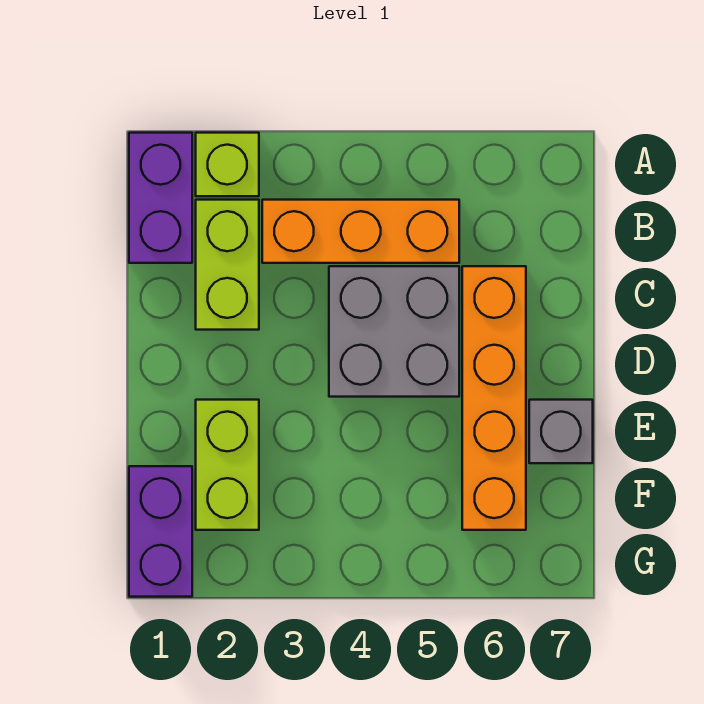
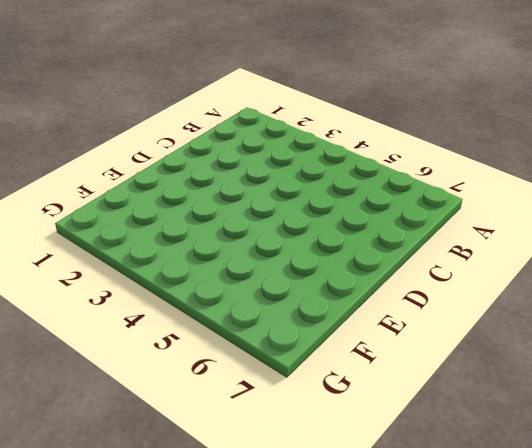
none -> purple brick A1:B1 level 1
none -> lime brick A2 level 1

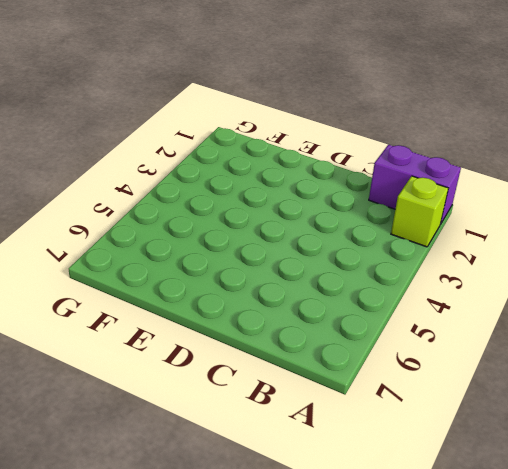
none -> lime brick B2:C2 level 1
none -> orange brick B3:B5 level 1

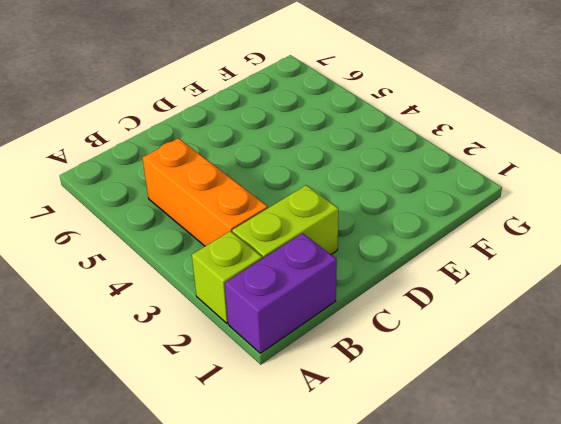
none -> grey brick C4:D5 level 1
none -> orange brick C6:F6 level 1

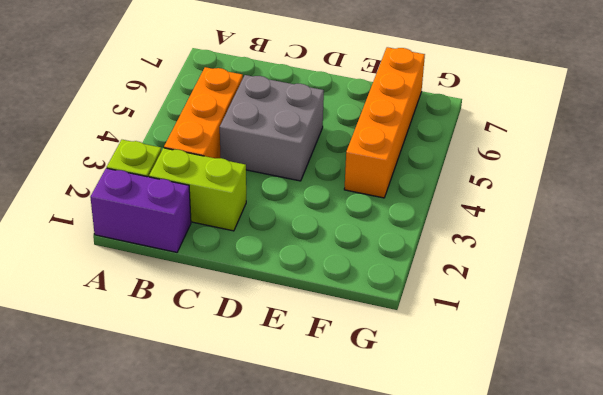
orange brick F4:F7 level 1 -> orange brick C6:F6 level 1
none -> lime brick E2:F2 level 1
none -> grey brick E7 level 1

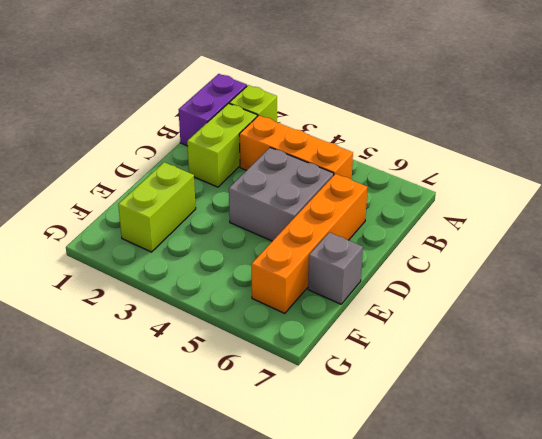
none -> purple brick F1:G1 level 1

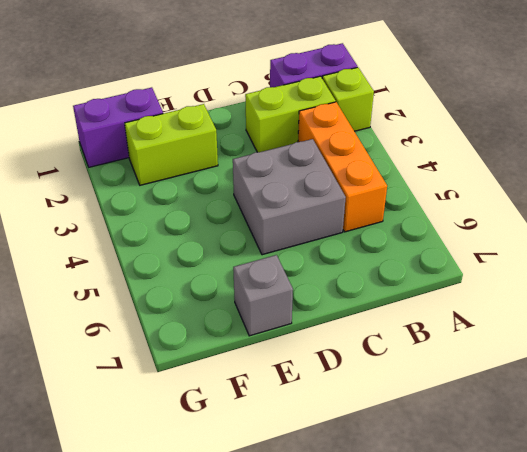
none -> orange brick C6:F6 level 1

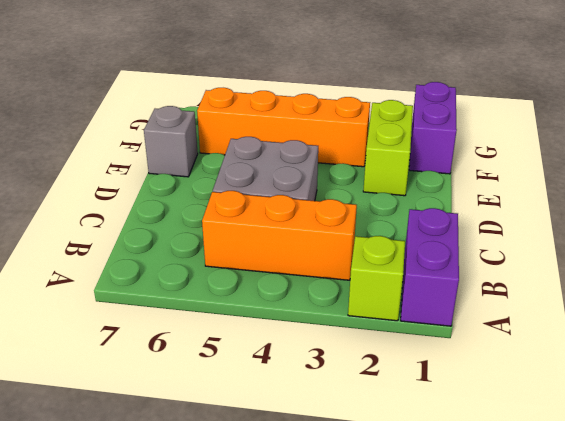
orange brick F3:F6 level 1 -> orange brick C6:F6 level 1
none -> lime brick B2:C2 level 1

